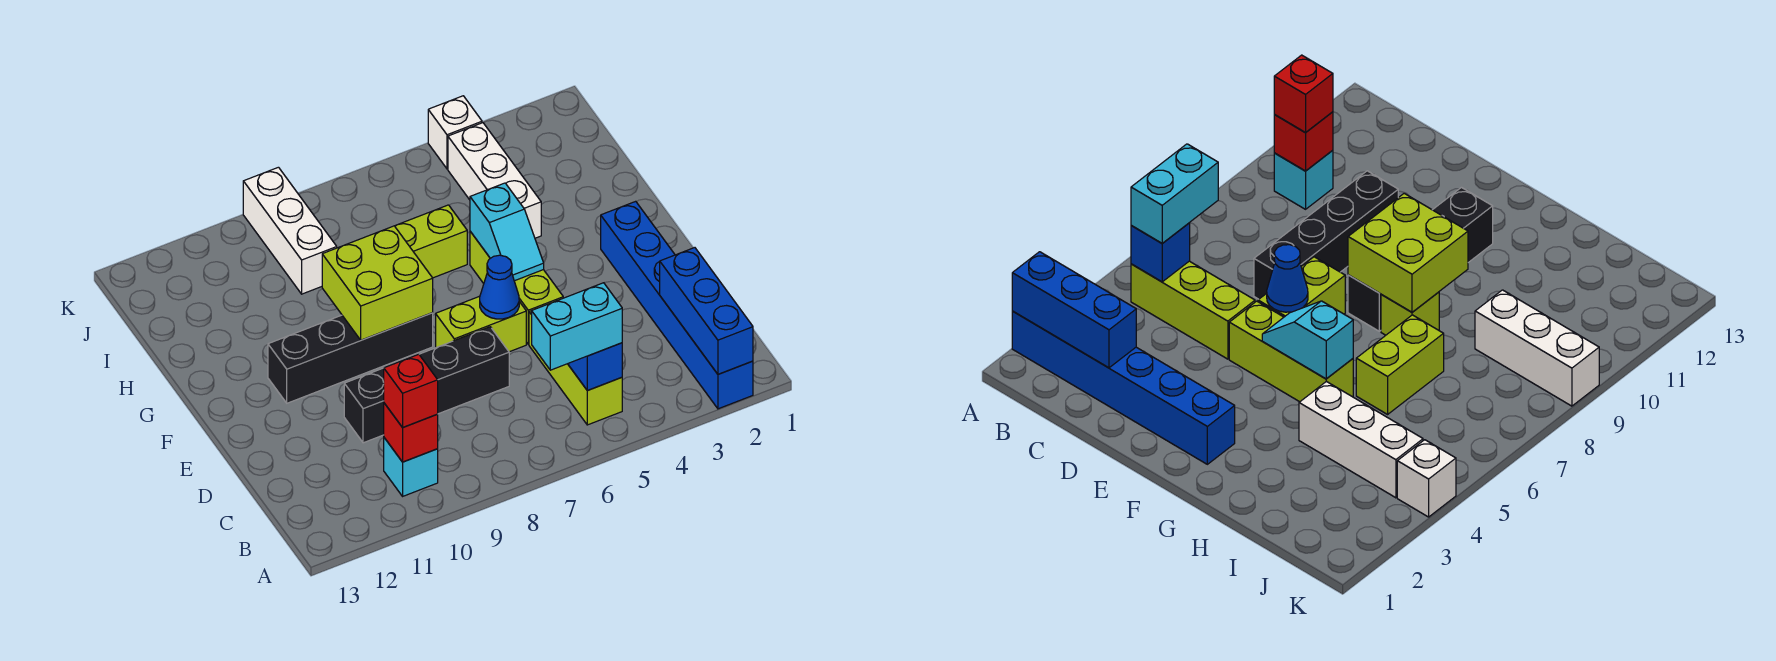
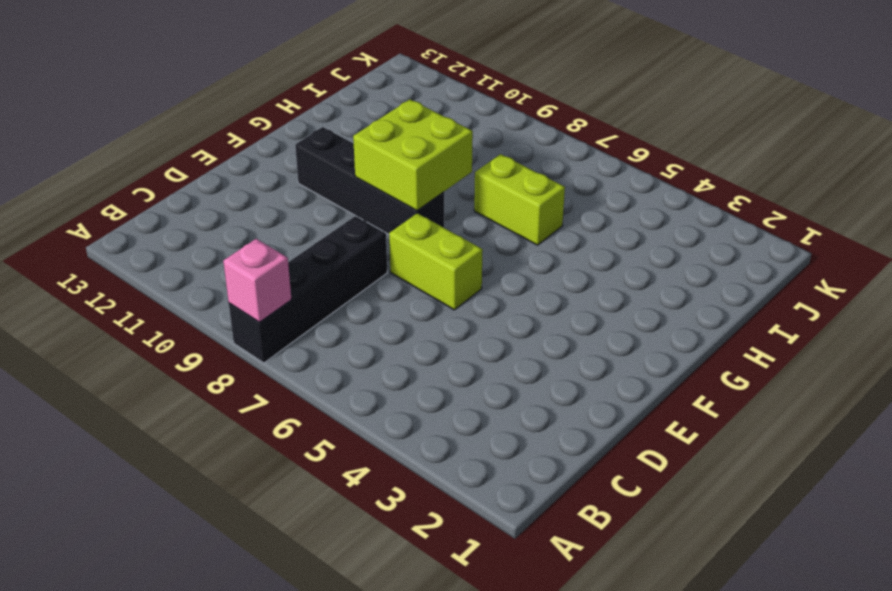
black brick A8:D8 level 1 -> black brick D7:D10 level 1
pink brick A8 level 2 -> none
none -> blue brick A2:F2 level 1
none -> lime brick B5:D5 level 1
none -> cyan brick B10 level 1

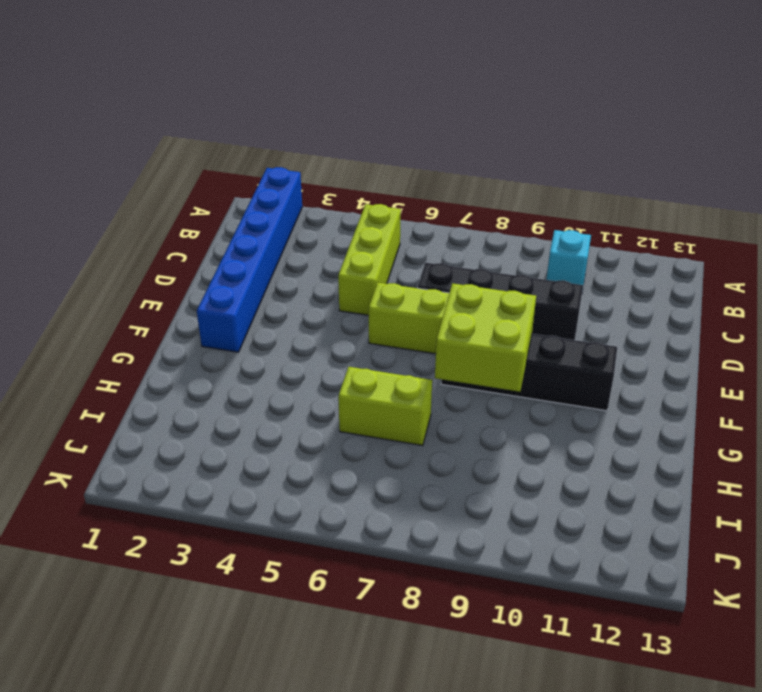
none -> lime brick E5:G5 level 1
none -> lime brick G8 level 1
none -> white brick H4:J4 level 1

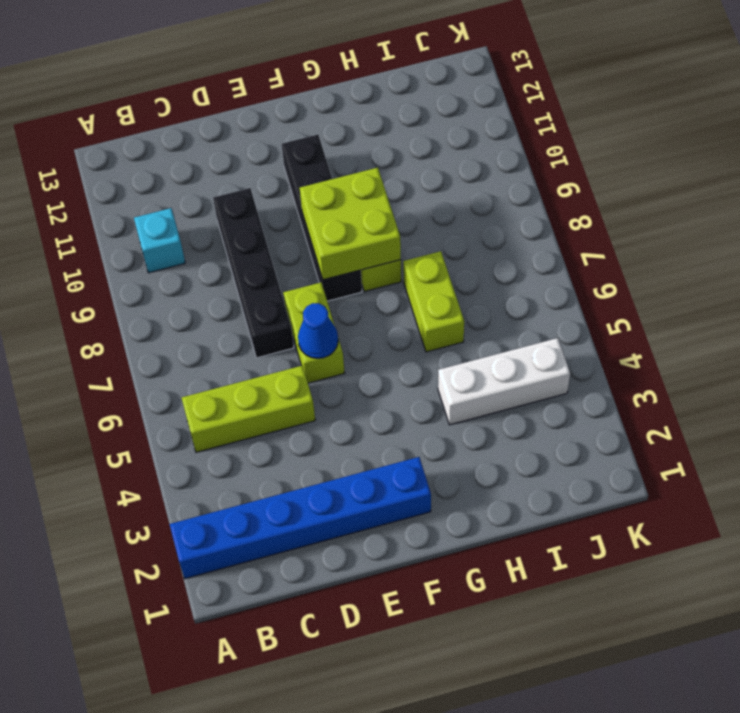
none -> lime brick E5:G5 level 1
none -> white brick I9:K9 level 1
none -> white brick K4 level 1

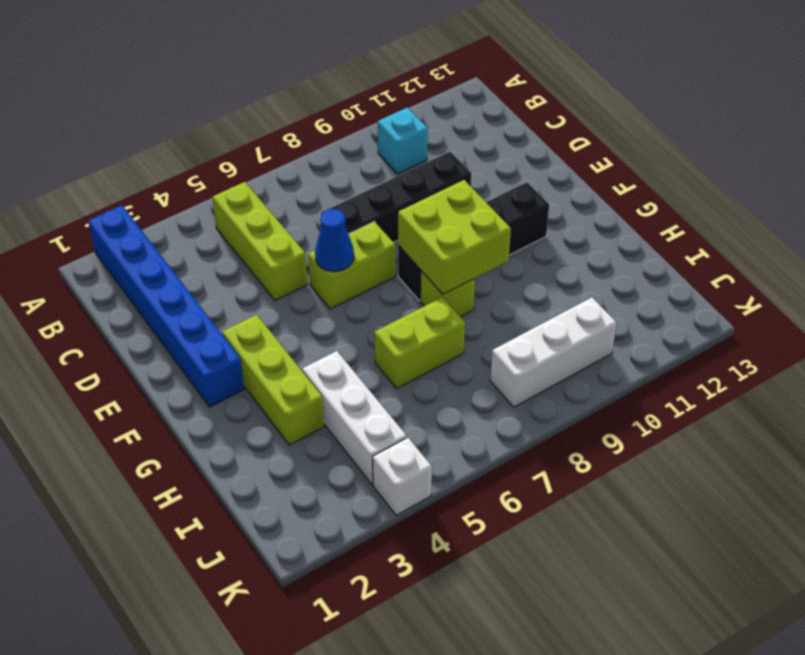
lime brick F3:H3 level 1 -> lime brick E5:G5 level 1
white brick J8:J10 level 1 -> white brick I9:K9 level 1
none -> blue brick A2:C2 level 2
none -> blue brick B5 level 2
none -> red brick B10 level 2

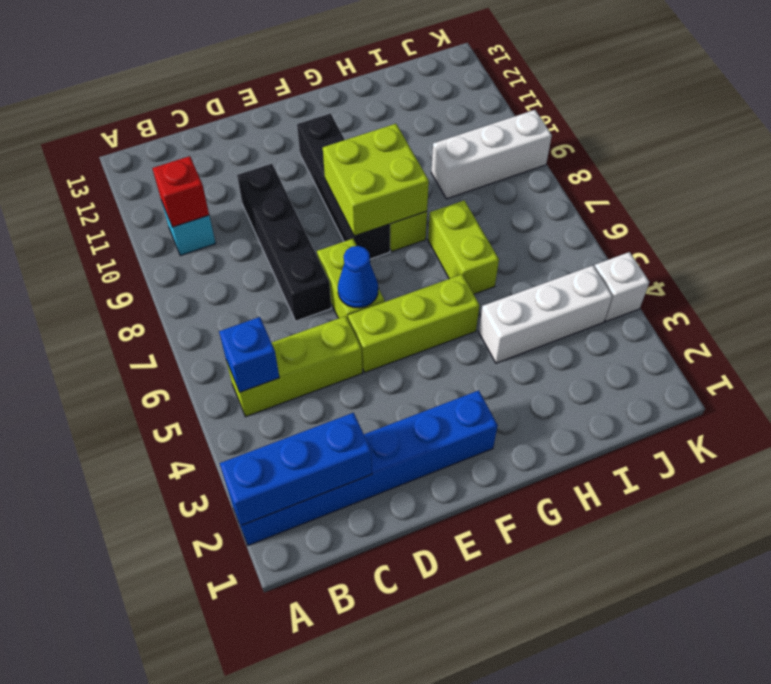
none -> cyan slope F5:G5 level 2 top G
none -> cyan brick B5:B6 level 3
none -> red brick B10 level 3

